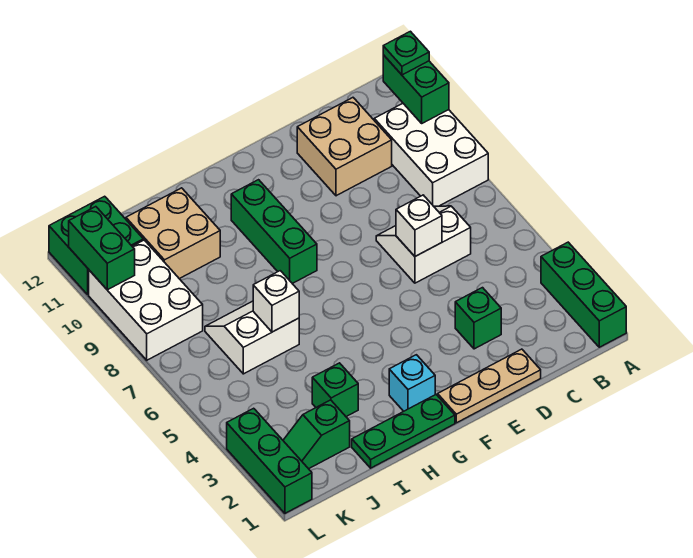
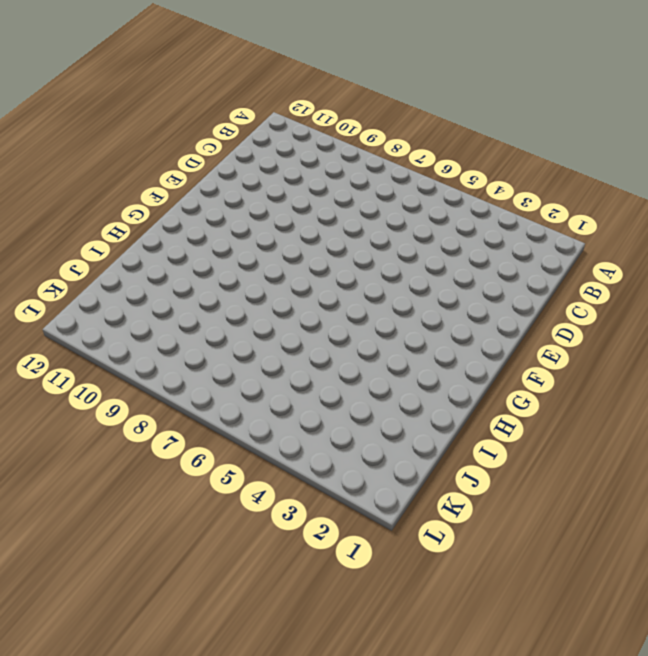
none -> green brick A1:A3 level 1
none -> white brick A8:B10 level 1
none -> white slope C6:D7 level 1 top 6

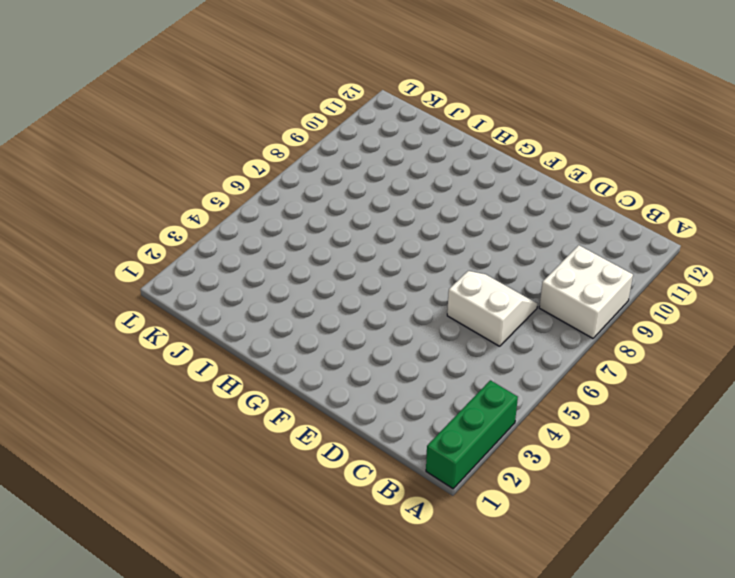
white brick A8:B9 level 1 -> white brick A8:B10 level 1
none -> tan brick C10:D11 level 1
none -> tan plate D1:F1 level 1
none -> green brick D3 level 1

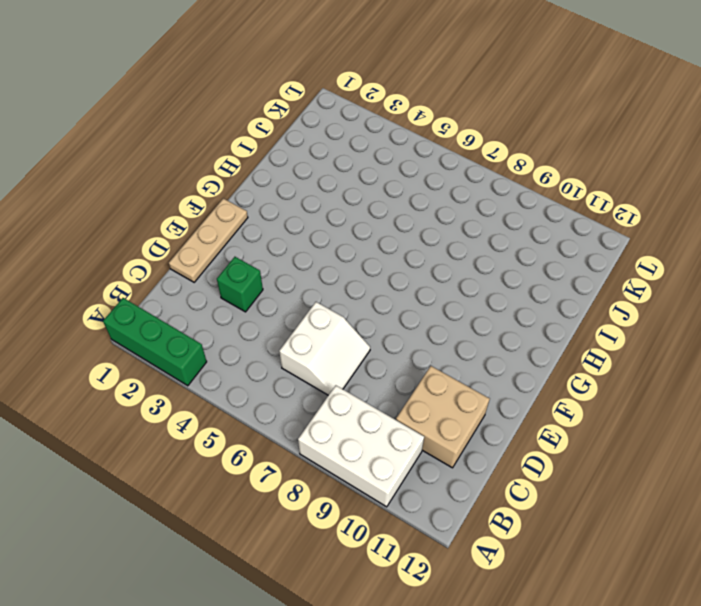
none -> green plate G1:I1 level 1
none -> cyan brick G2 level 1
none -> green brick G8:G10 level 1

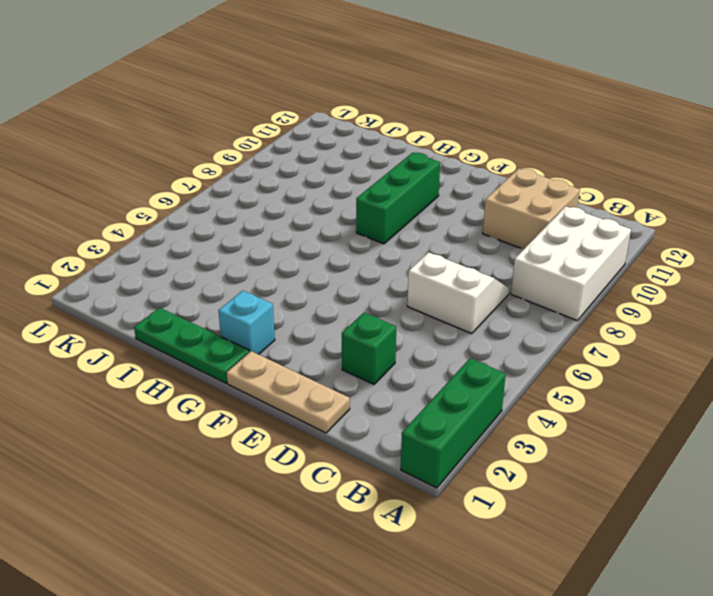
none -> green brick I3 level 1
none -> white slope I6:J7 level 1 top 6
none -> tan brick I10:J11 level 1

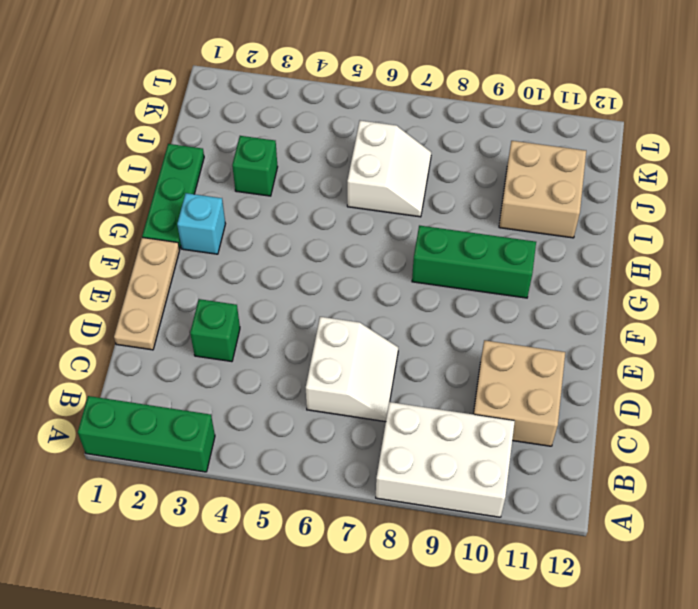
none -> green slope J2:K2 level 1 top J
none -> white brick K8:L10 level 1
none -> green brick K11:L12 level 1

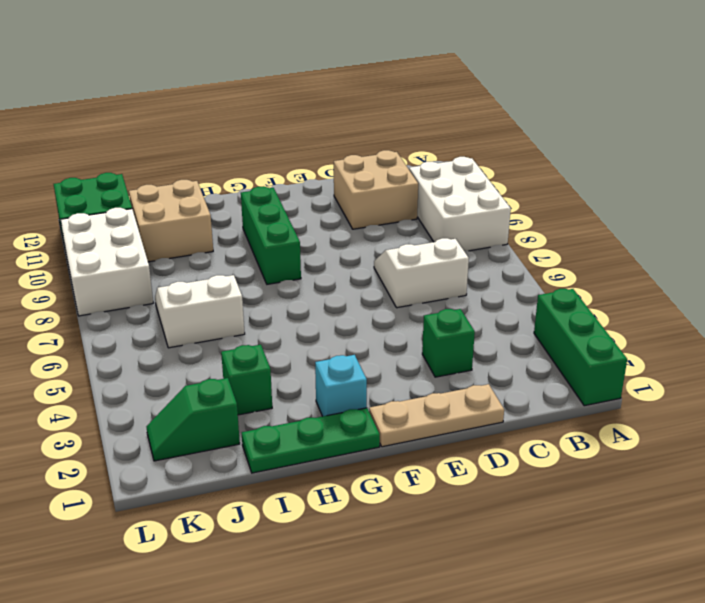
none -> green brick L1:L3 level 1
none -> green brick A10:A11 level 2
none -> white brick D6 level 2

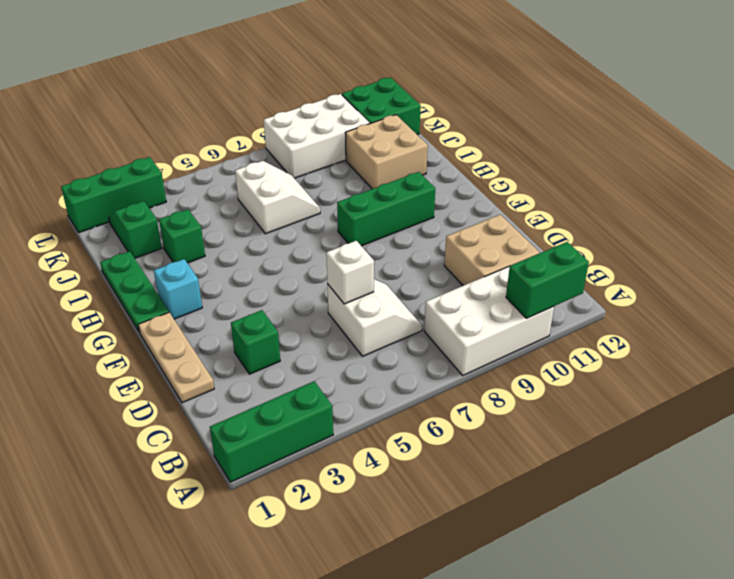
none -> white brick I6 level 2
none -> green brick L10:L11 level 2
none -> green plate A11 level 3

